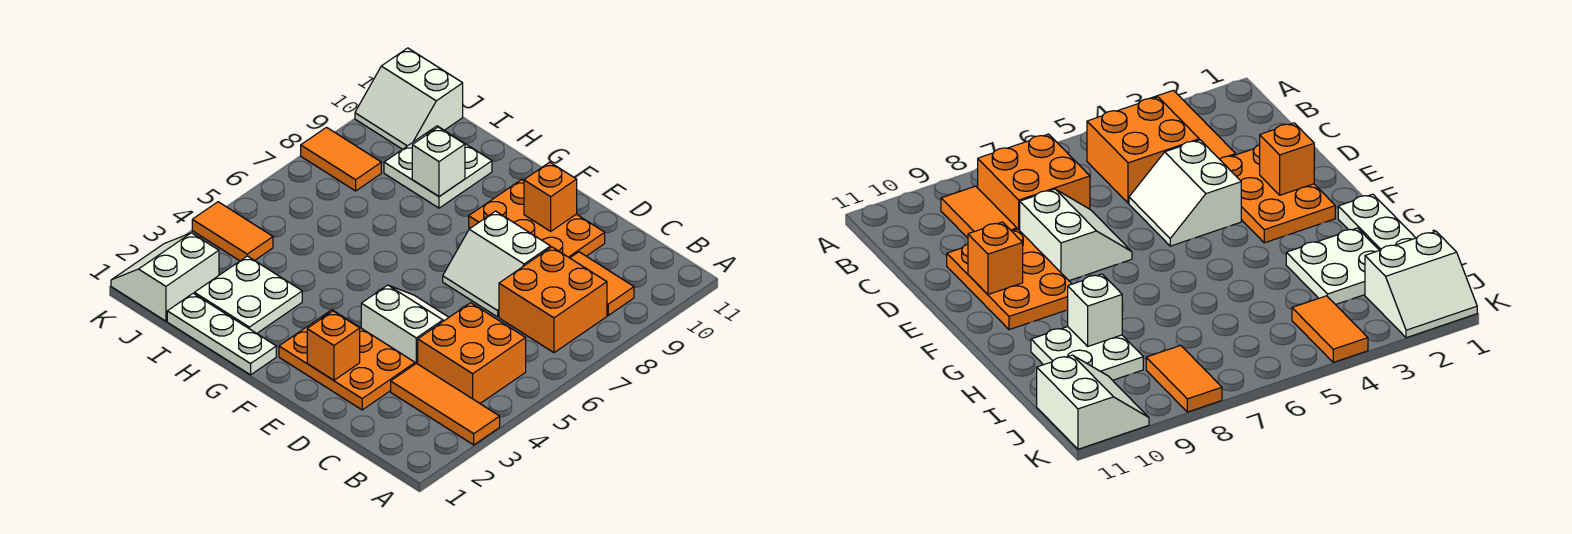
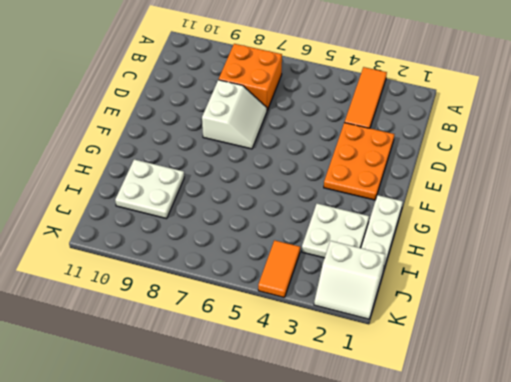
none -> orange brick B4:C5 level 1
none -> orange tile B9:C9 level 1
none -> white slope D4:E5 level 1 top 4

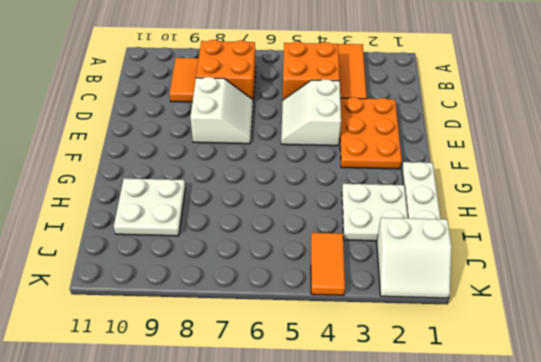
none -> orange plate D9:F10 level 1
none -> orange tile J8:K8 level 1
none -> white slope J10:K11 level 1 top 11

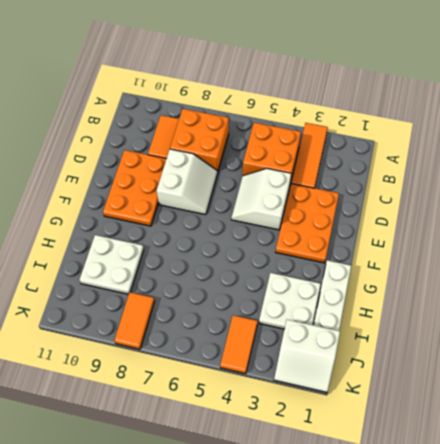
none -> white slope J10:K11 level 1 top 11
none -> orange brick E2 level 2
none -> orange brick E10 level 2

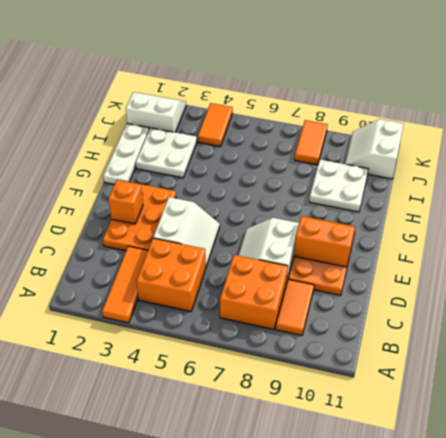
orange brick E9:E10 level 2 -> orange brick E10 level 2
none -> white brick H9 level 2

